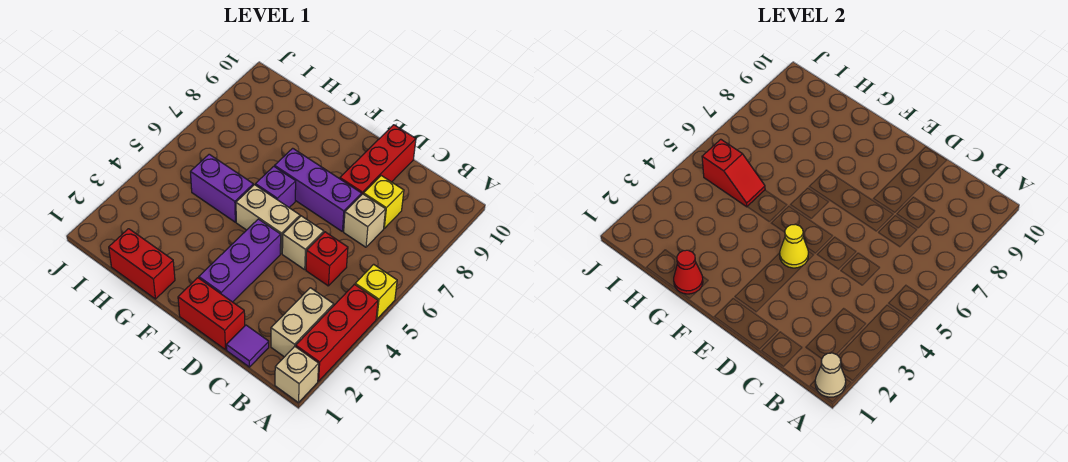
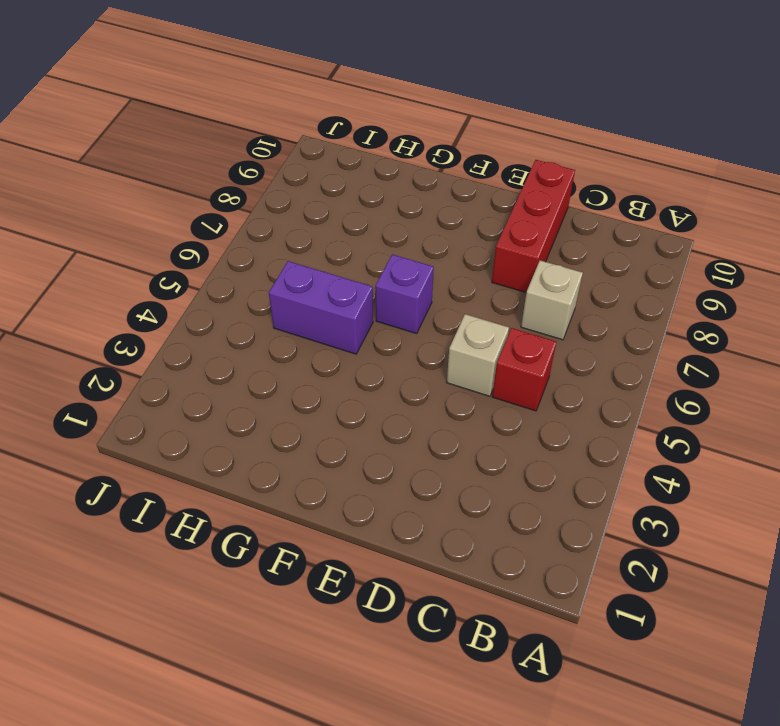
none -> tan brick A1 level 1
none -> red brick A2:A4 level 1
none -> yellow brick A5 level 1

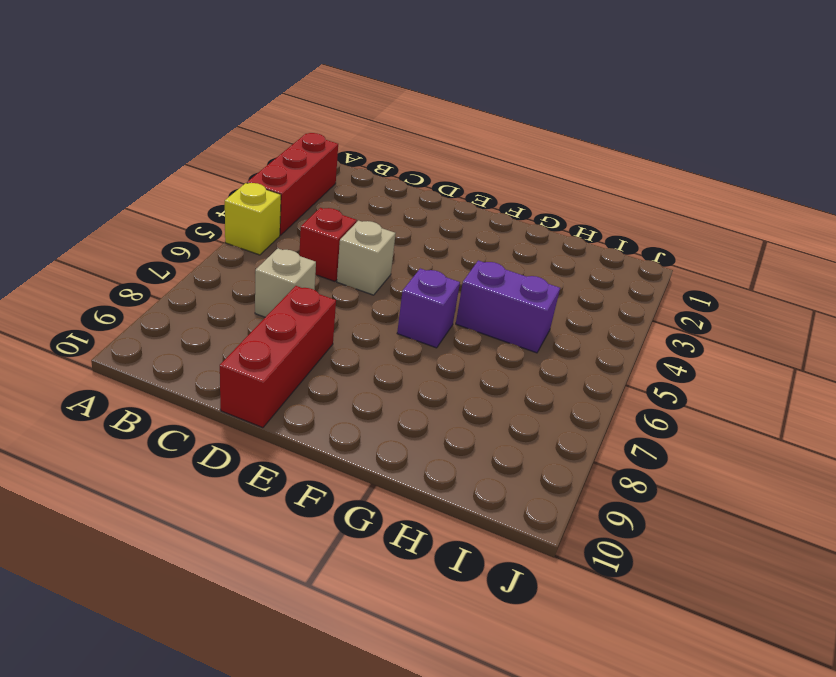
none -> tan brick A1 level 1
none -> tan brick B2:B3 level 1
none -> purple tile C1 level 1

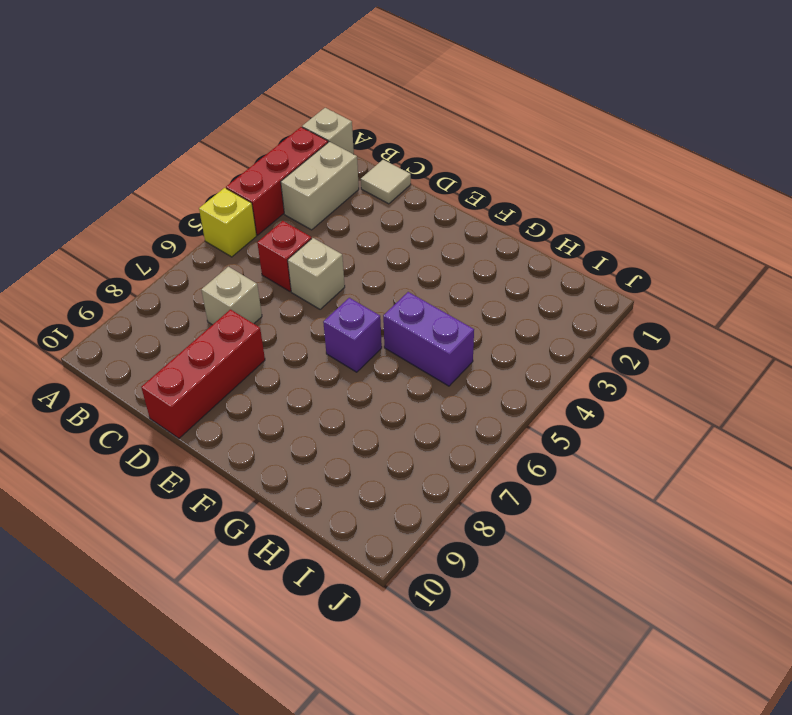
tan tile C1 level 1 -> purple tile C1 level 1
none -> yellow brick C8 level 1
none -> red brick D1:E1 level 1
none -> purple brick D7:F7 level 1

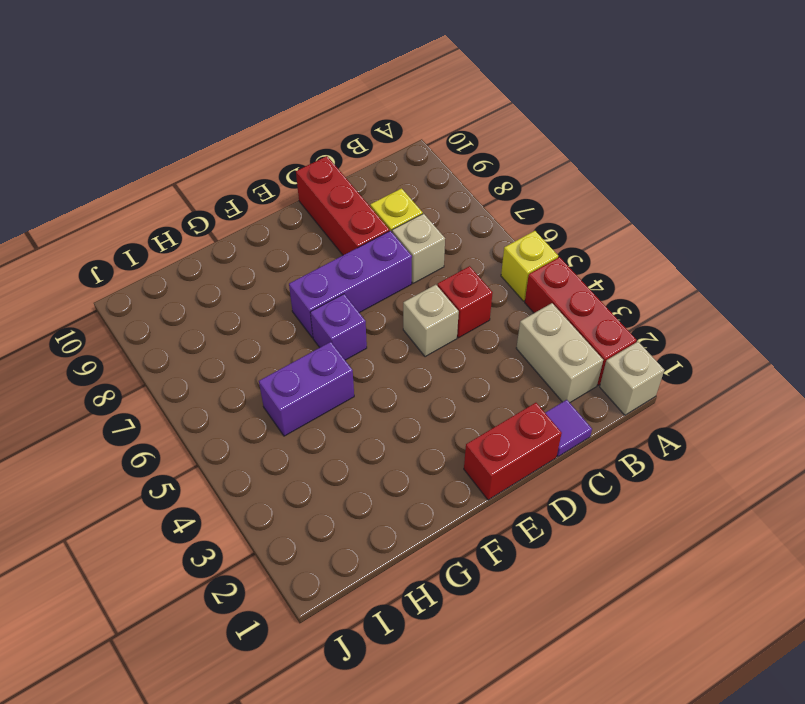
none -> purple brick E2:E4 level 1
none -> tan brick E5:F5 level 1
none -> red brick G1:H1 level 1

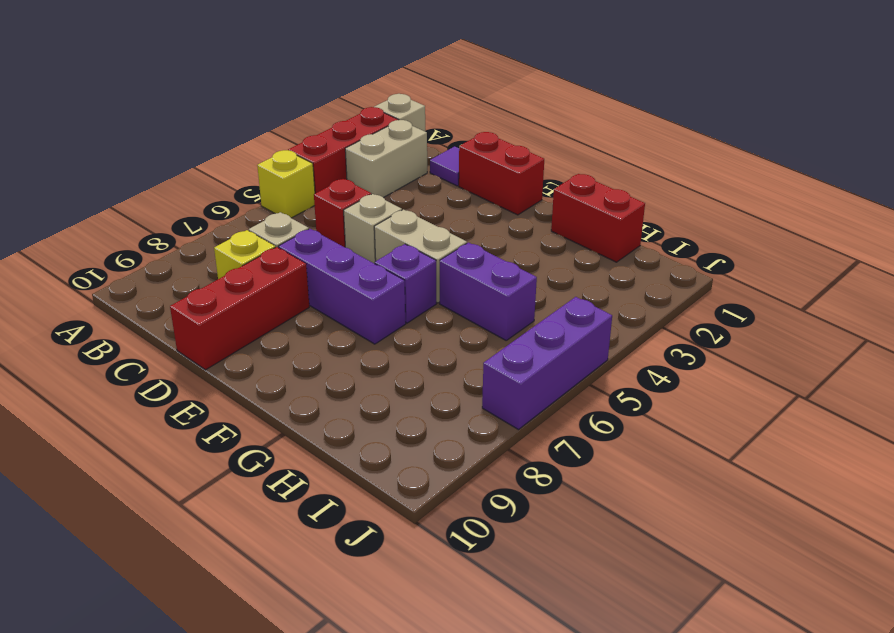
purple brick J5:J7 level 1 -> purple brick E2:E4 level 1
none -> tan cone A1 level 2
none -> yellow cone E4 level 2
none -> red cone G1 level 2

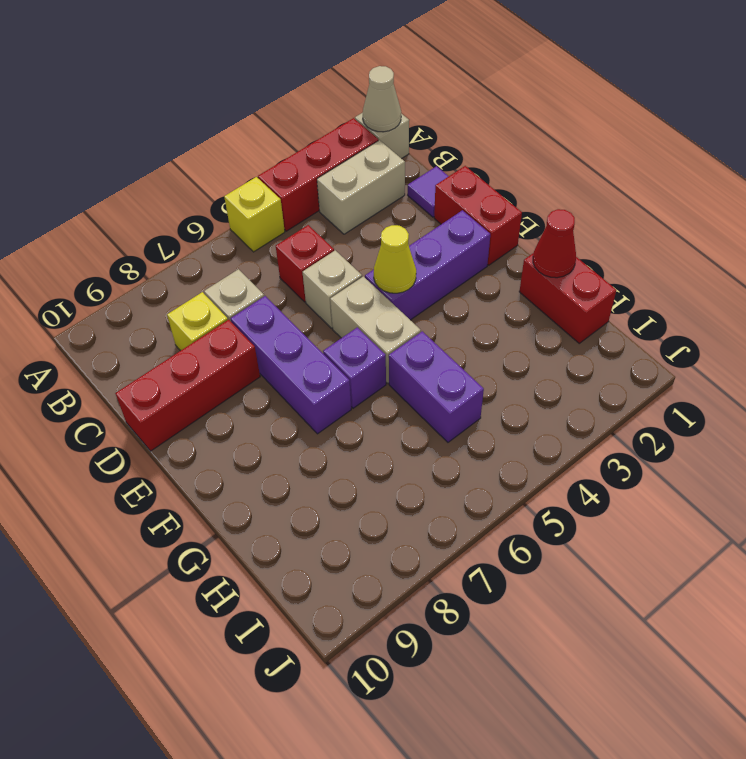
none -> red slope H5:I5 level 2 top I

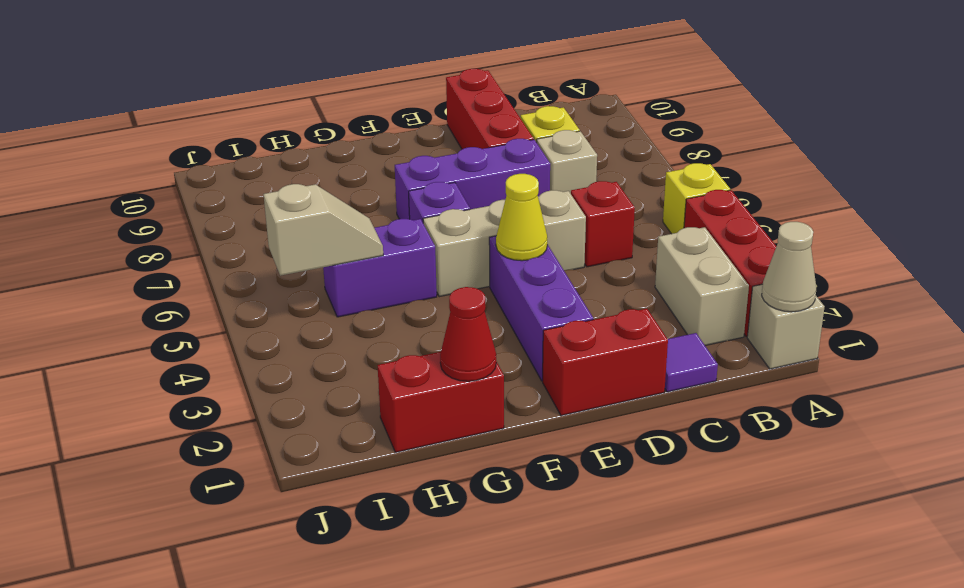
tan slope H5:I5 level 2 top I -> red slope H5:I5 level 2 top I

